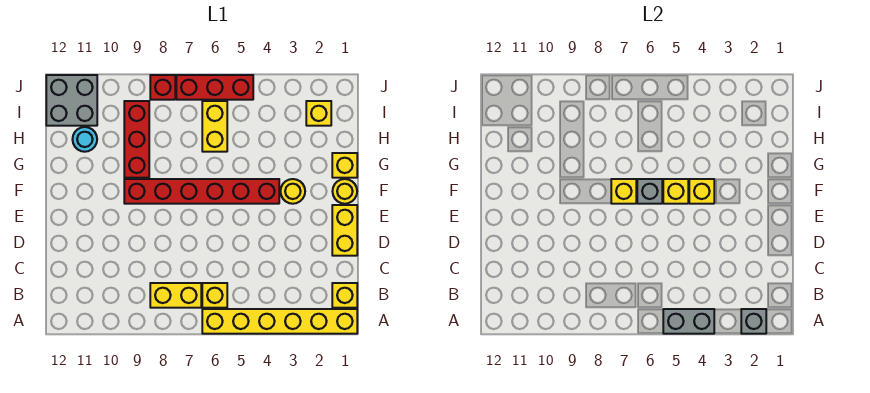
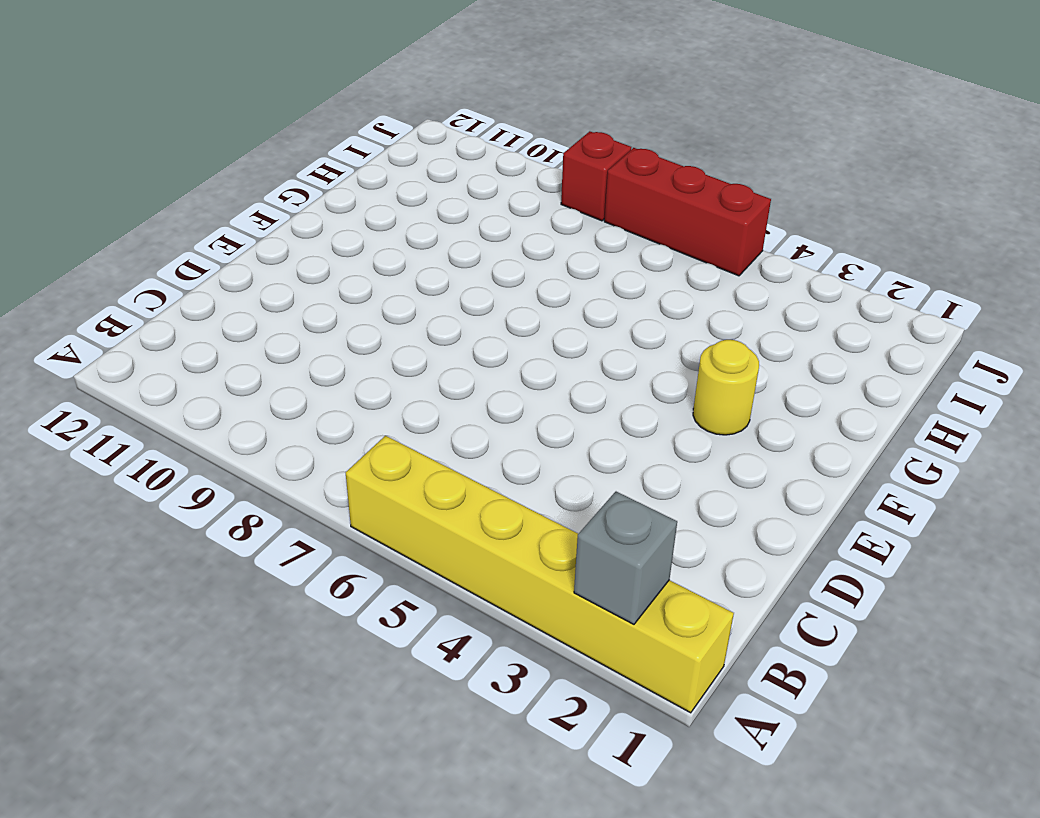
none -> yellow brick B1 level 1
none -> yellow brick B6 level 1
none -> yellow brick B7:B8 level 1

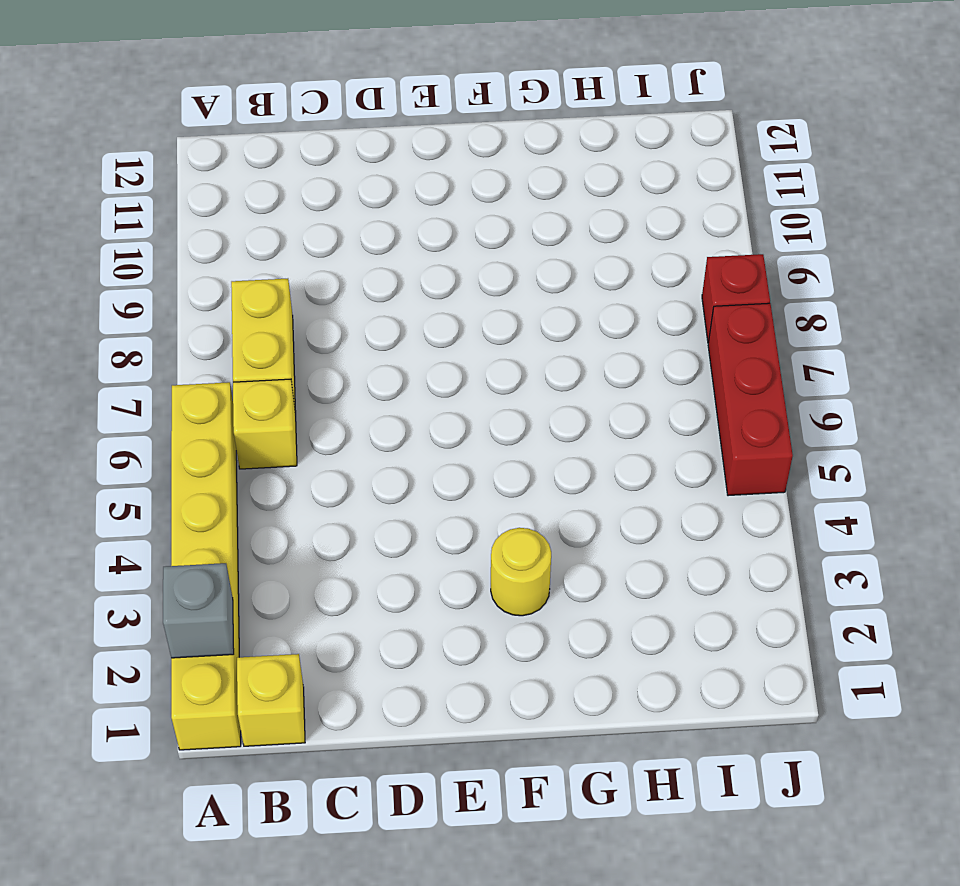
none -> yellow brick D1:E1 level 1
none -> yellow round brick F1 level 1
none -> red brick F4:F9 level 1

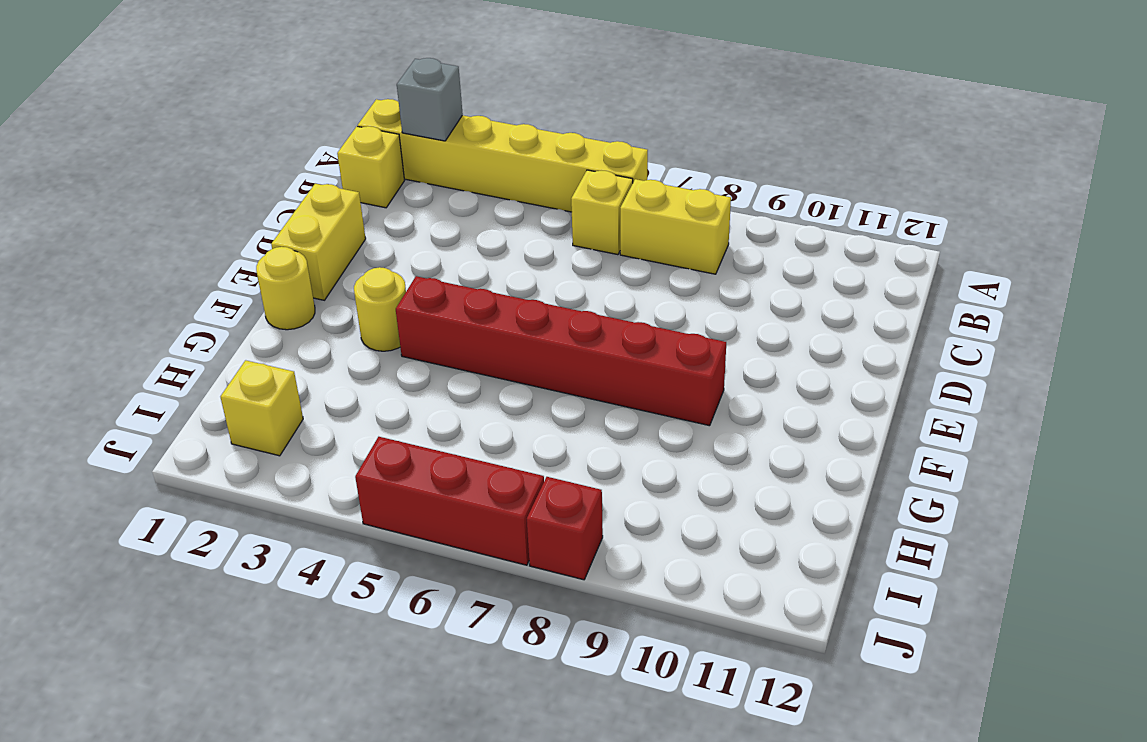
none -> yellow brick G1 level 1
none -> red brick G9:I9 level 1
none -> yellow brick H6:I6 level 1

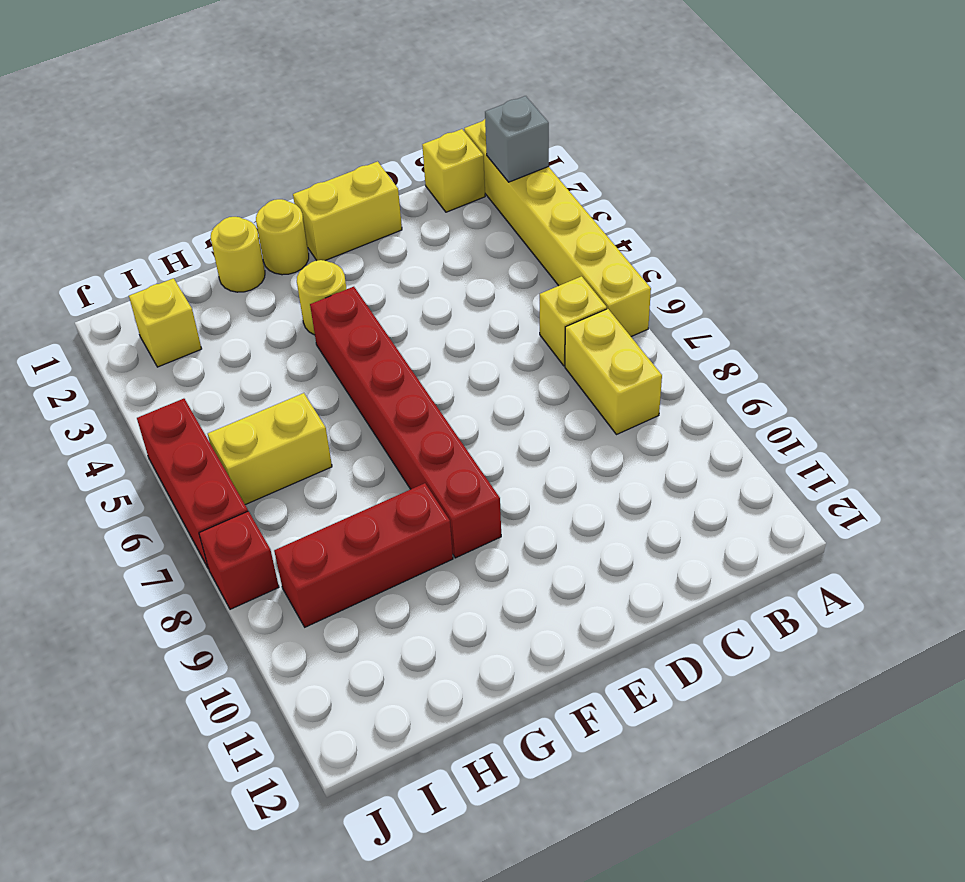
yellow round brick G1 level 1 -> yellow brick G1 level 1
none -> cyan round brick H11 level 1
none -> grey brick I11:J12 level 1
none -> grey brick A4:A5 level 2

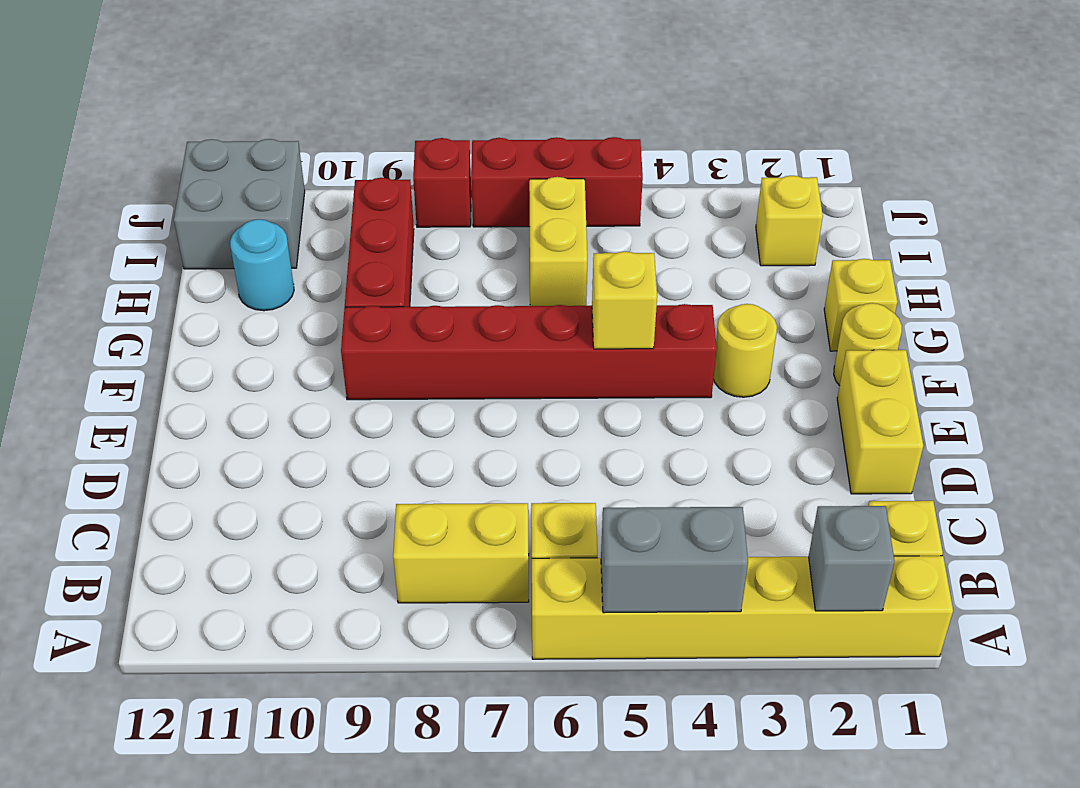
none -> yellow brick F4 level 2
none -> grey brick F6 level 2
none -> yellow brick F7 level 2

